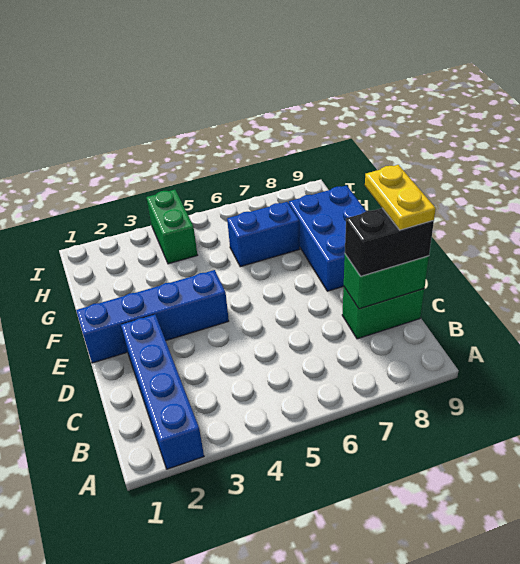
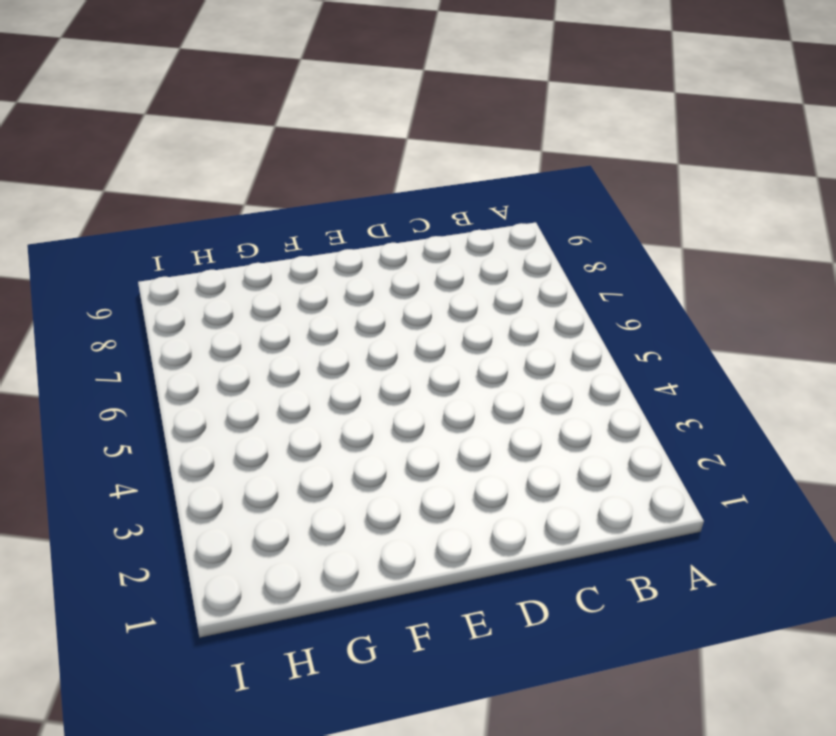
none -> blue brick A2:D2 level 1
none -> green brick C8:C9 level 1

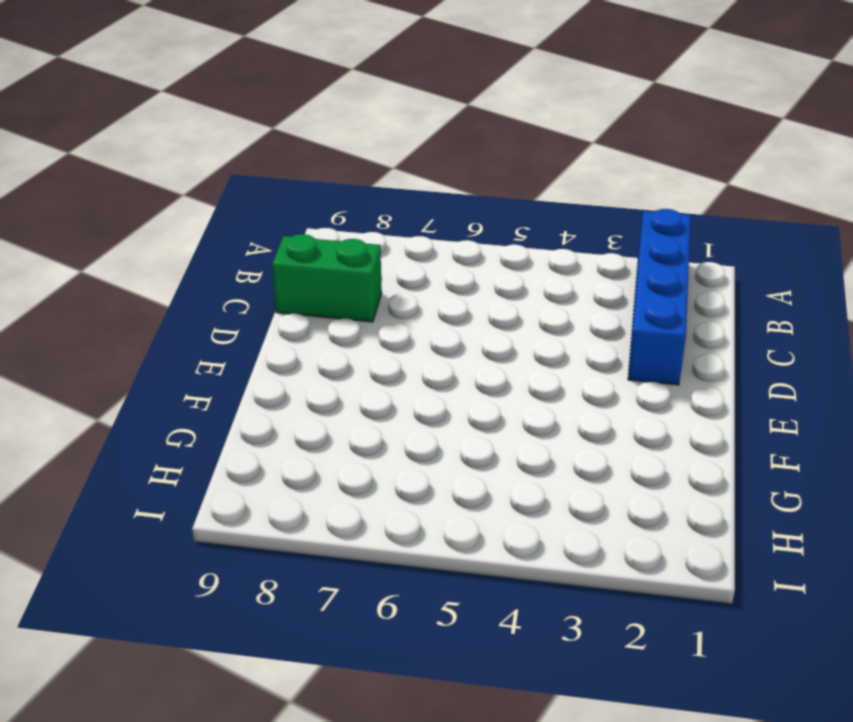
none -> blue brick E1:E4 level 1
none -> blue brick E8:G9 level 1

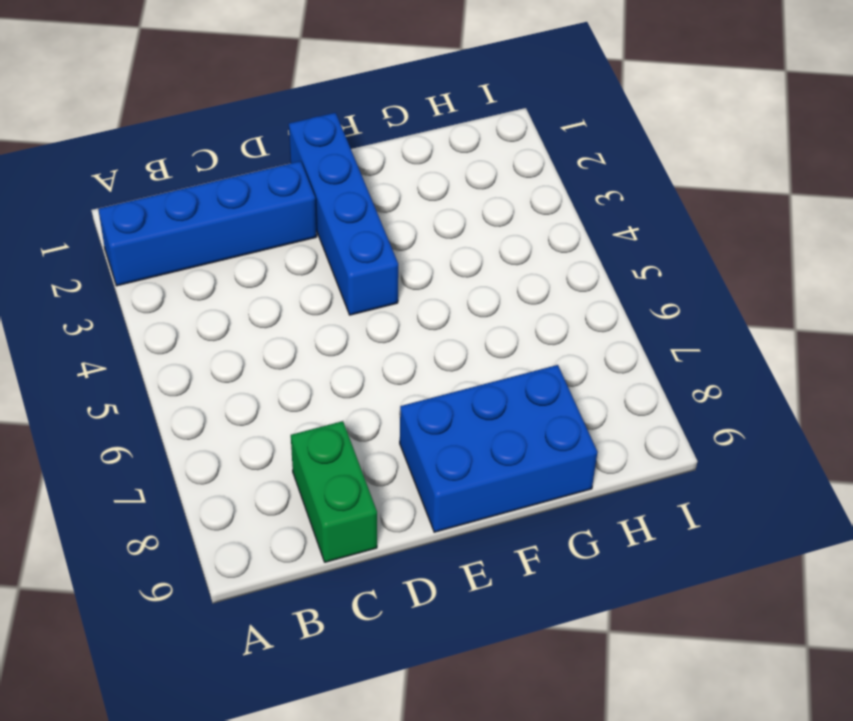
none -> blue brick G6:G7 level 1
none -> green brick H4:I4 level 1

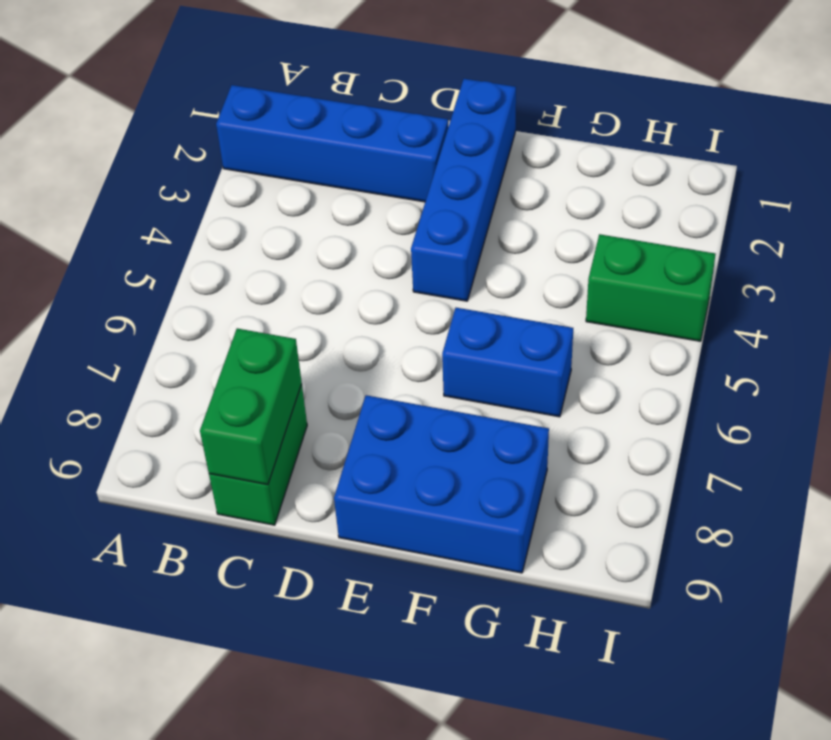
blue brick F6:G6 level 1 -> blue brick G6:G7 level 1
none -> black brick C8:C9 level 3
none -> yellow plate C9:D9 level 4

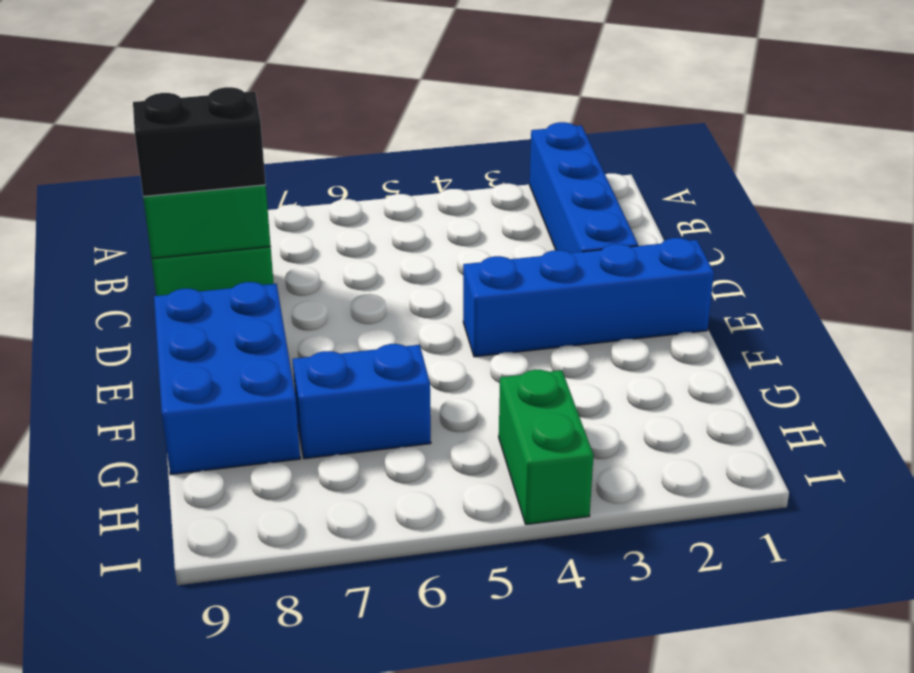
none -> yellow plate C9:D9 level 4

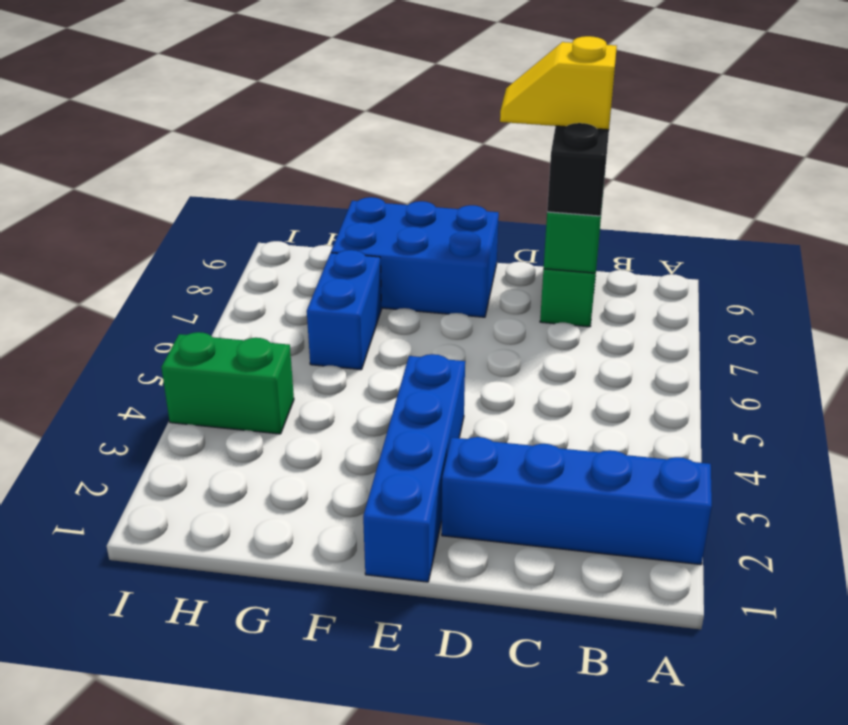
yellow slope C9:D9 level 4 top C -> yellow plate C9:D9 level 4

